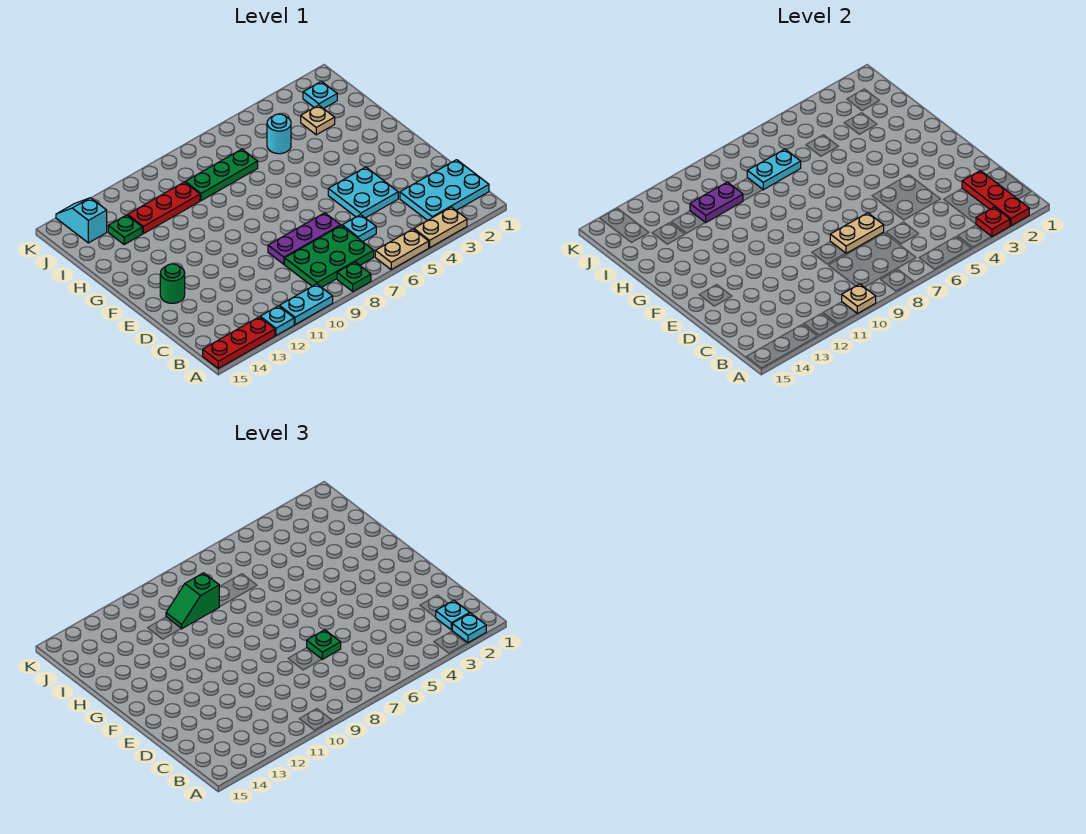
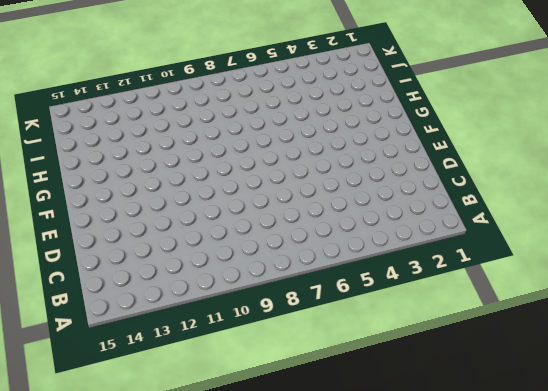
none -> tan plate A3:A4 level 1
none -> tan plate A5:A6 level 1
none -> green plate A8 level 1

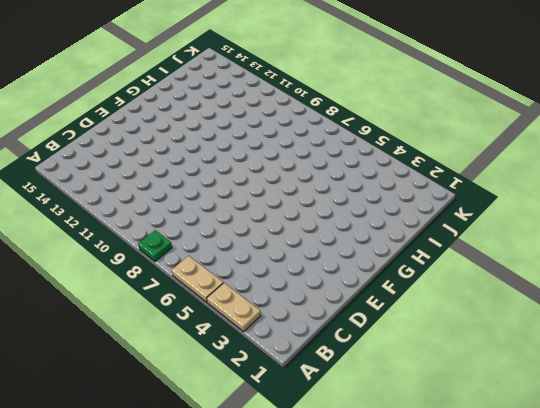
none -> cyan plate A10:A11 level 1
none -> cyan plate A12 level 1
none -> red plate A13:A15 level 1

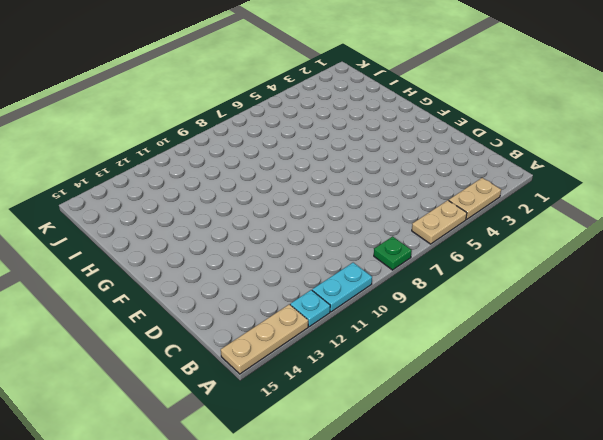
tan plate A13:A15 level 1 -> red plate A13:A15 level 1
none -> cyan plate B1:C3 level 1
none -> green plate B7:C9 level 1
none -> cyan plate C6 level 1

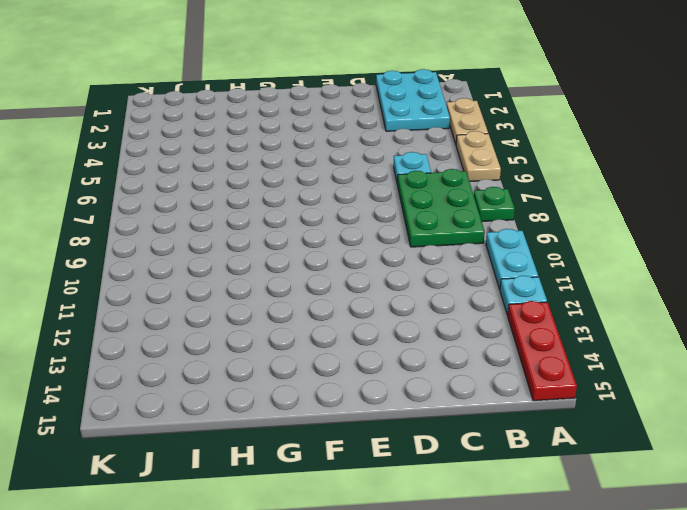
none -> cyan plate D4:E5 level 1
none -> purple plate D7:D9 level 1
none -> green round brick E14 level 1

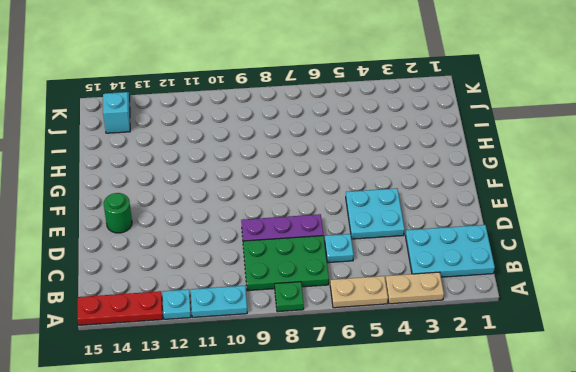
none -> tan plate I3 level 1
none -> cyan round brick I5 level 1
none -> green plate I7:I9 level 1

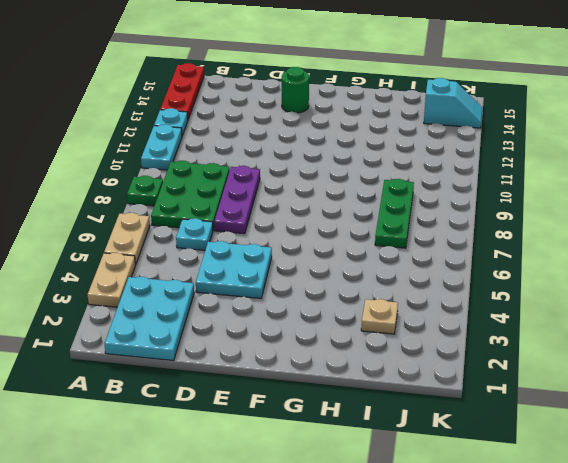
none -> cyan round brick I5 level 1
none -> red plate I10:I12 level 1
none -> green plate I13 level 1

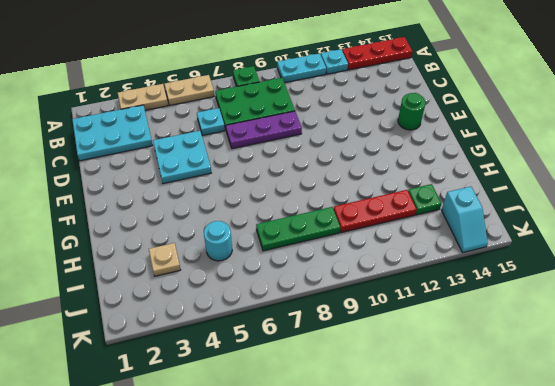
none -> cyan plate J2 level 1
none -> red plate A2:C2 level 2
none -> red plate A3 level 2

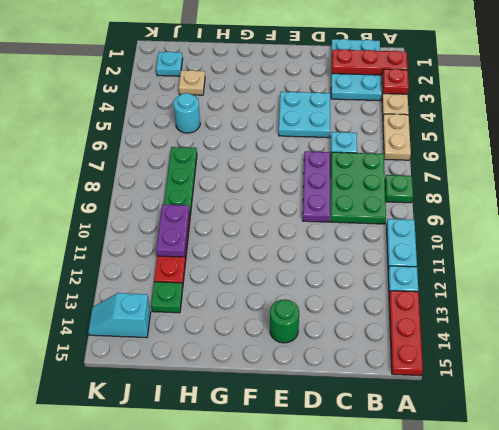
none -> tan plate A10 level 2
none -> tan plate D7:D8 level 2
none -> cyan plate I7:I8 level 2

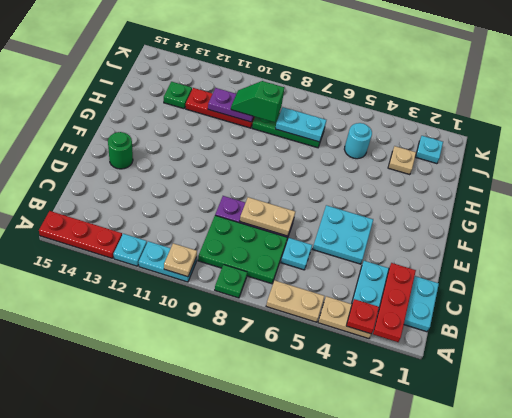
none -> cyan slope J14:K14 level 1 top J
none -> cyan plate A2 level 3
none -> cyan plate B2 level 3

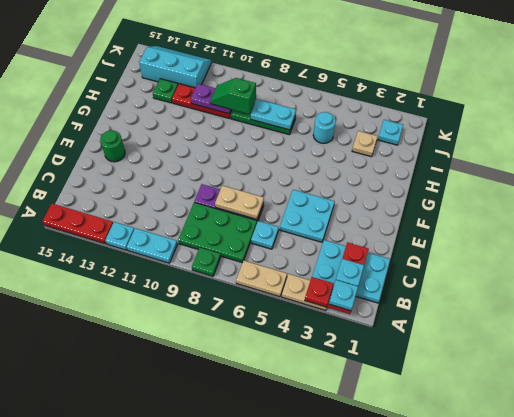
cyan slope J12:K14 level 1 top J -> cyan slope J14:K14 level 1 top J
none -> tan plate A10 level 2
none -> green plate D7 level 3

